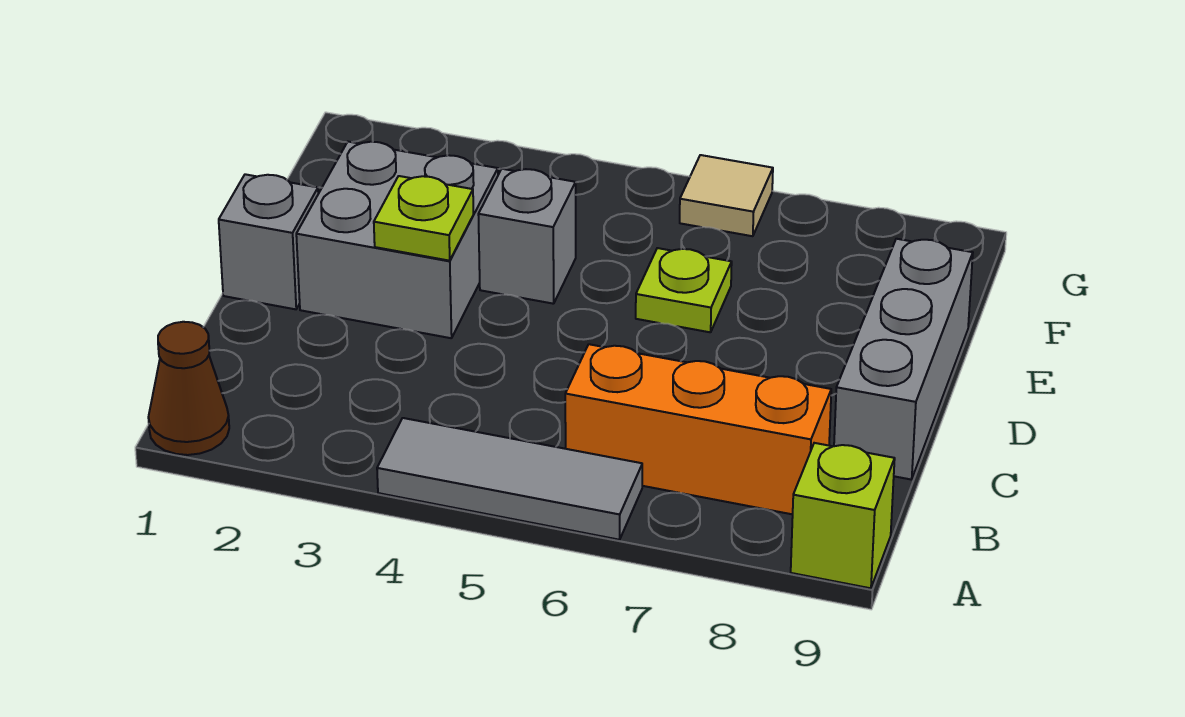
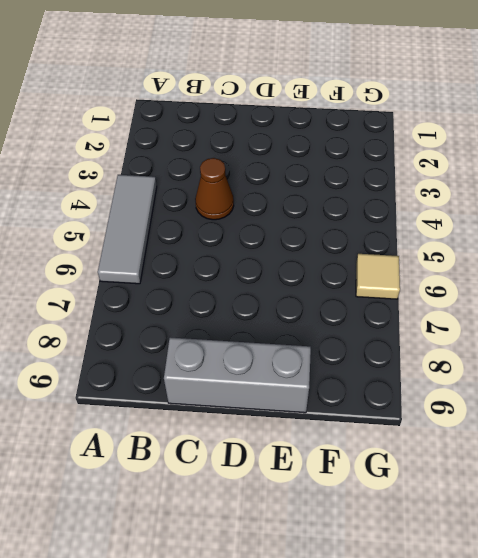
brown cone C4 level 1 -> brown cone A1 level 1
none -> lime brick A9 level 1
none -> orange brick B6:B8 level 1

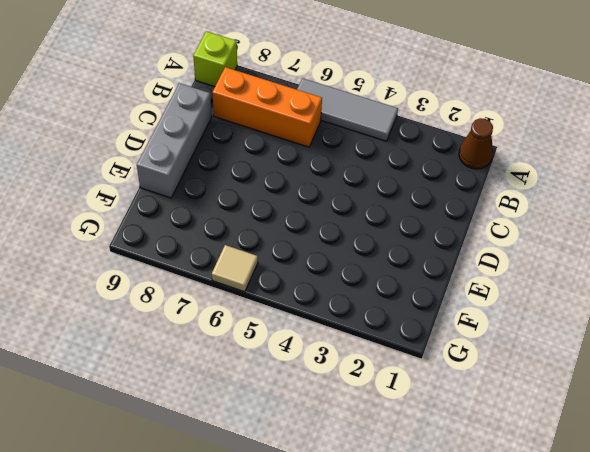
none -> grey brick D1 level 1
none -> grey brick D2:E3 level 1

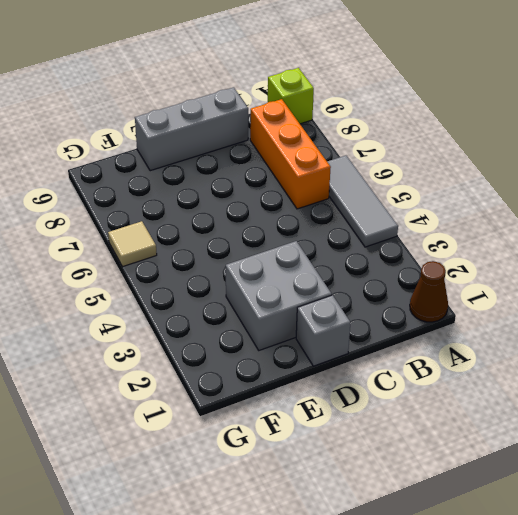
none -> grey brick E4 level 1
none -> lime plate E6 level 1

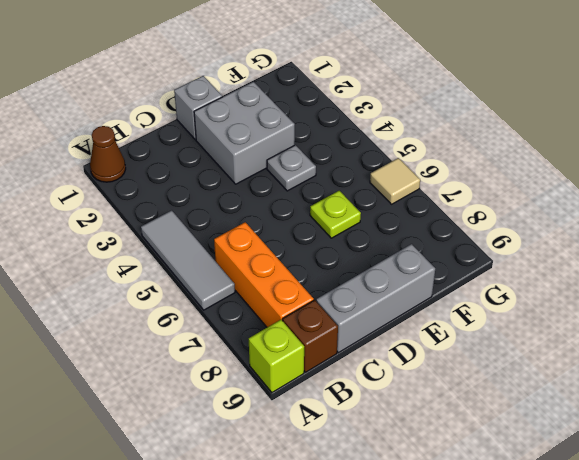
brown brick B9 level 1 -> none
grey plate E4 level 1 -> grey brick E4 level 1
none -> lime plate D3 level 2

